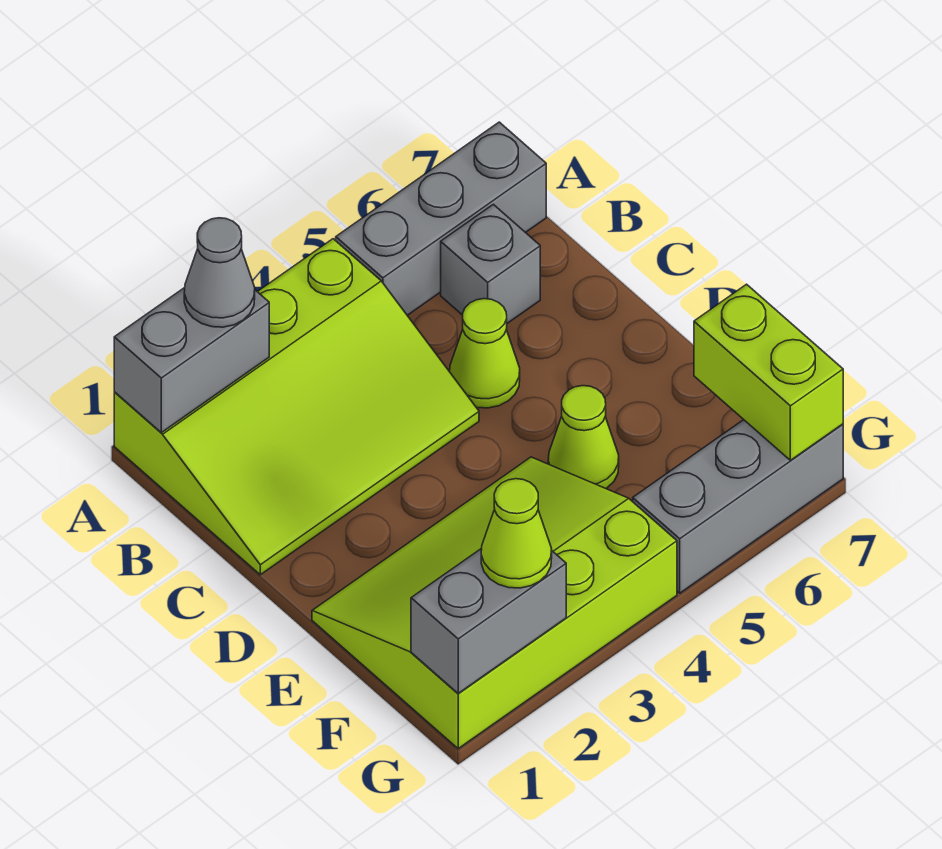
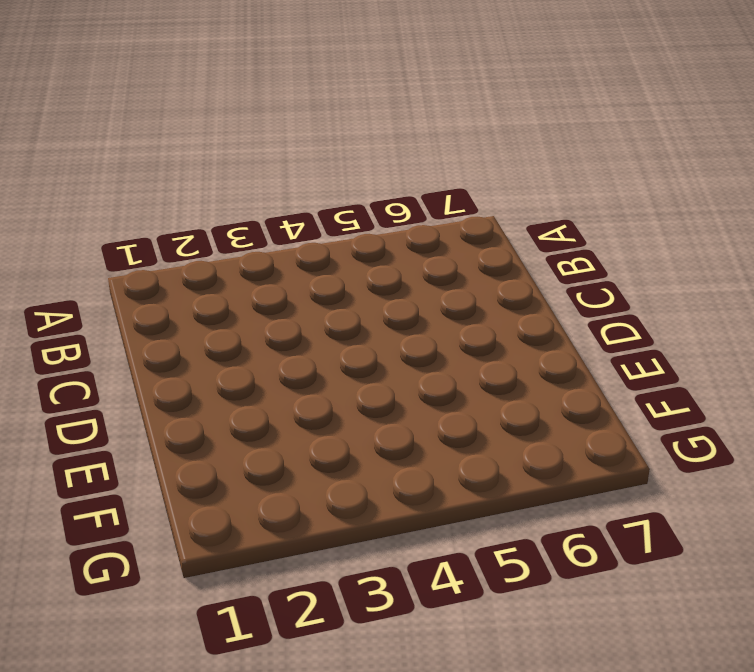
none -> lime slope A1:C4 level 1 top A
none -> grey brick A5:A7 level 1
none -> grey brick B6 level 1

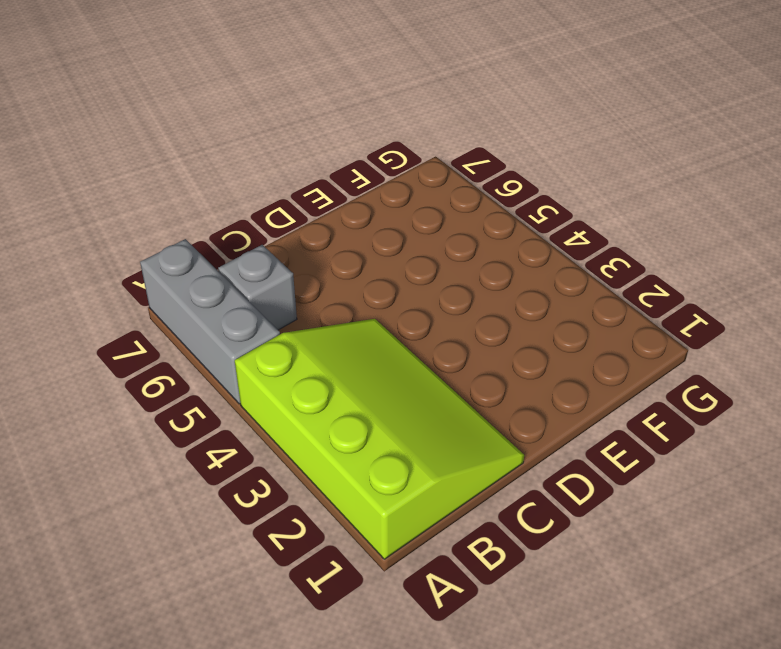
none -> lime cone C5 level 1
none -> lime slope E1:G4 level 1 top G
none -> lime cone E5 level 1

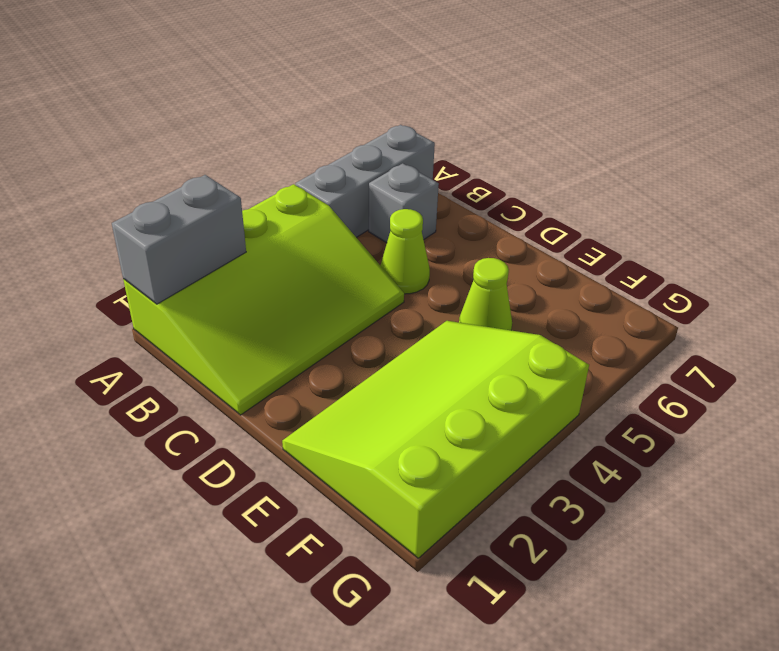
none -> grey brick G5:G7 level 1
none -> lime brick F7:G7 level 2
none -> grey brick G1:G2 level 2

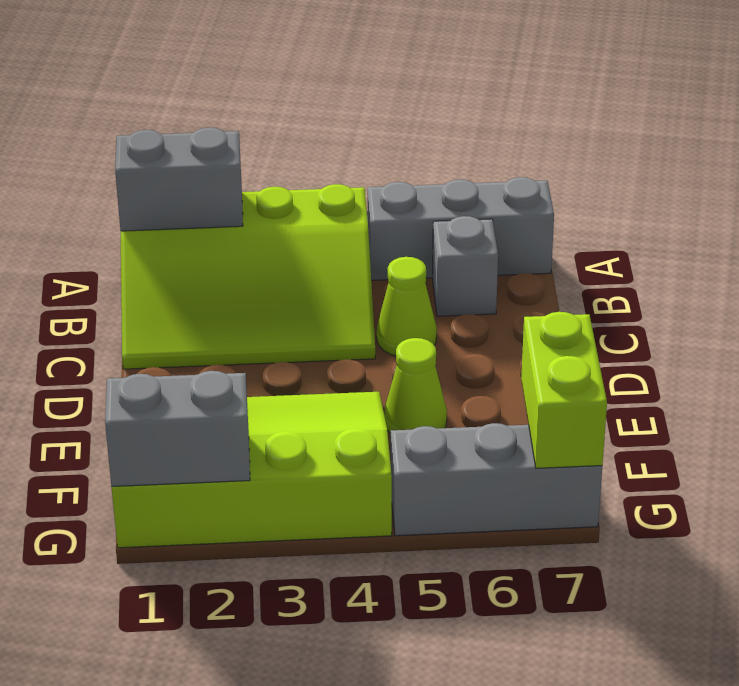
none -> grey cone A2 level 3
none -> lime cone G2 level 3

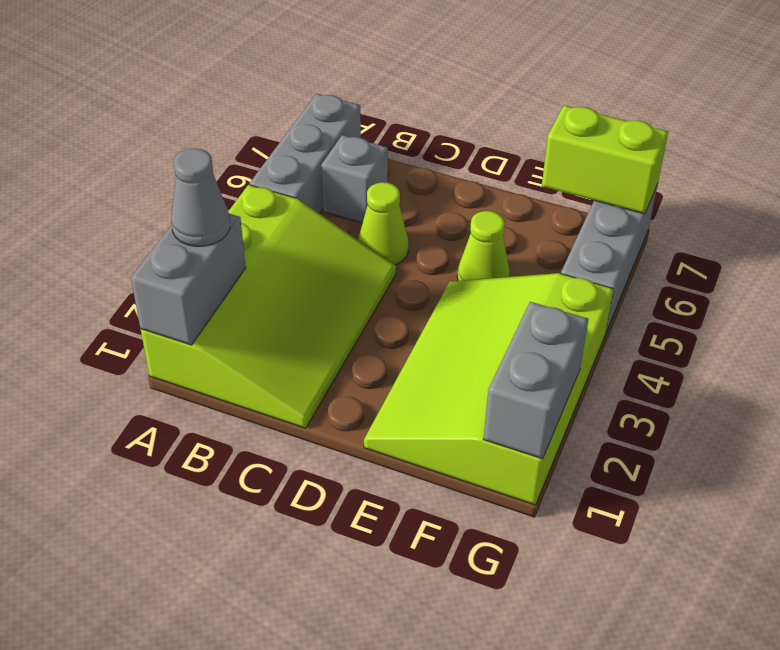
none -> lime cone G2 level 3

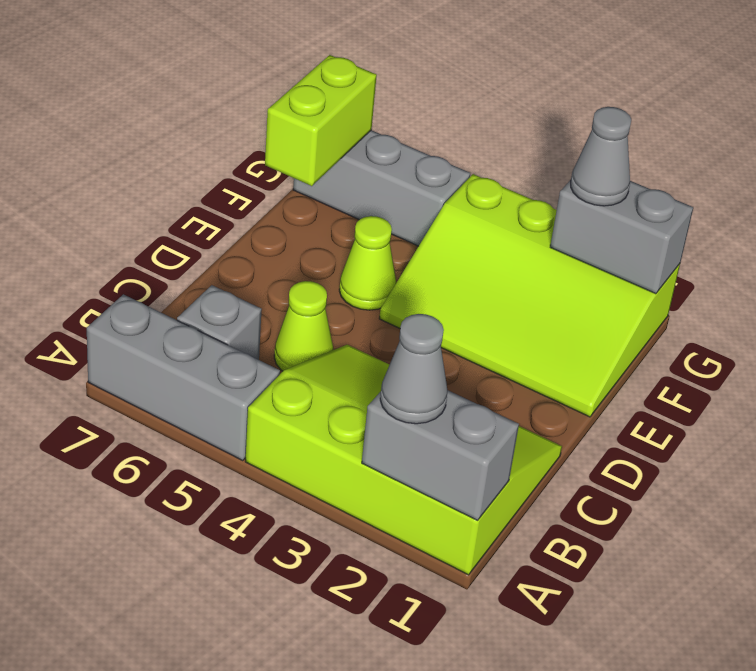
grey cone G2 level 3 -> lime cone G2 level 3

